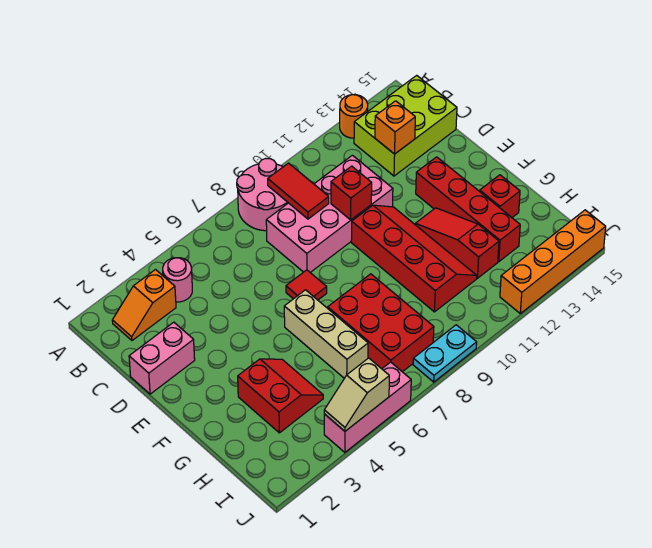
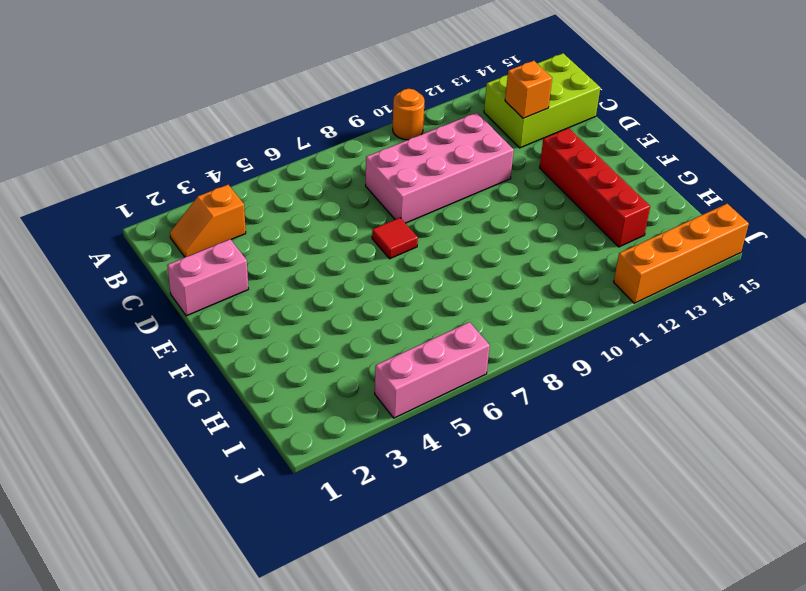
orange round brick A10 level 1 -> orange round brick A13 level 1
none -> pink round brick A8:B9 level 1
none -> pink round brick B4 level 1
none -> red slope E10:H11 level 1 top 10

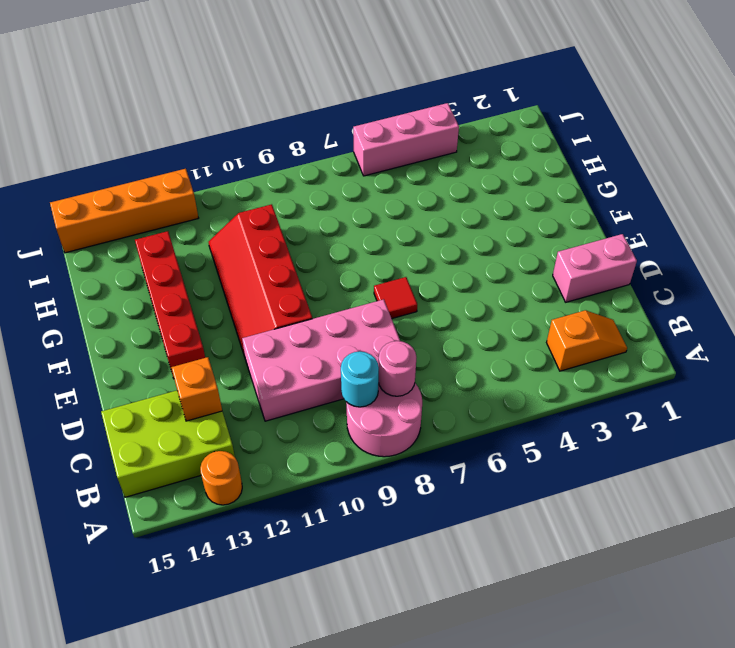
pink round brick B8 level 2 -> pink round brick B4 level 1
cyan round brick B9 level 2 -> red tile B9:C9 level 2
none -> tan brick F6:H6 level 1
none -> red slope F12:H12 level 1 top H
none -> red slope G3:H4 level 1 top 3

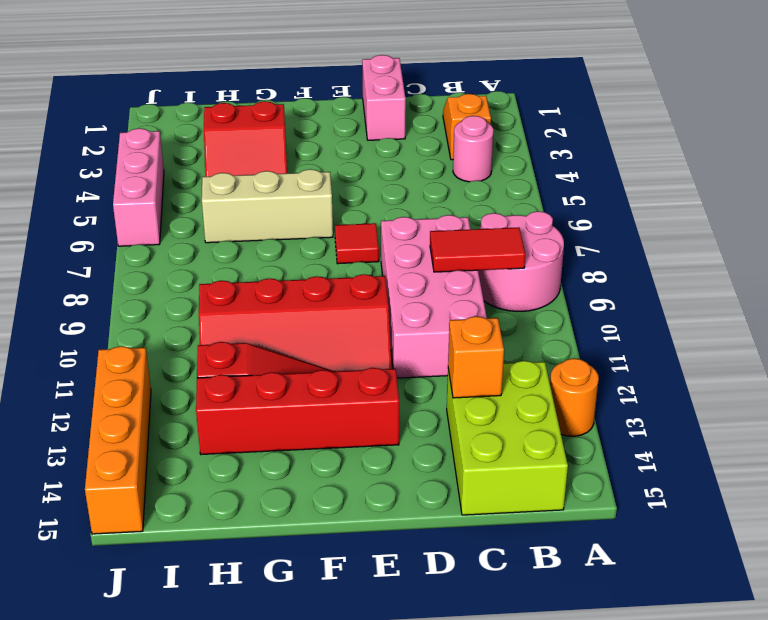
none -> red brick G7:I8 level 1
none -> red brick G14 level 1
none -> cyan plate J8:J9 level 1

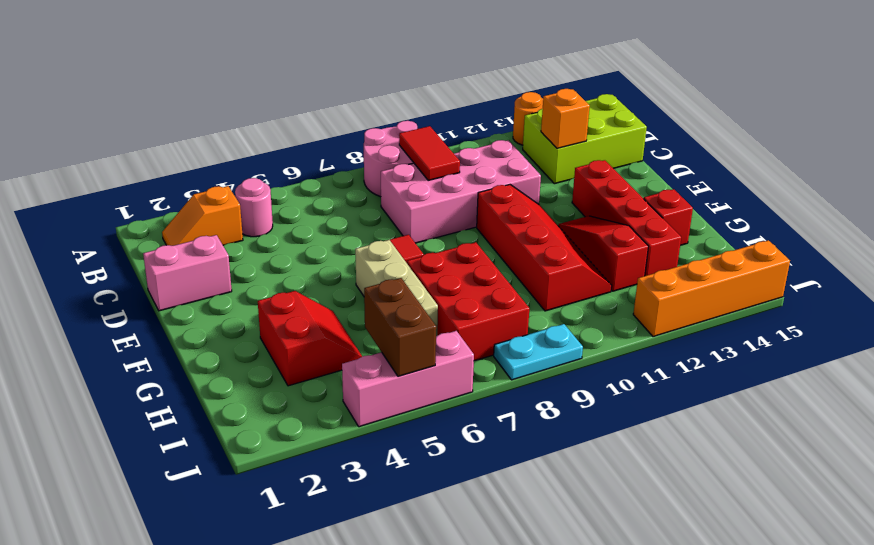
brown brick I5:J5 level 2 -> tan slope J4:J5 level 2 top 5
none -> red brick D10 level 2

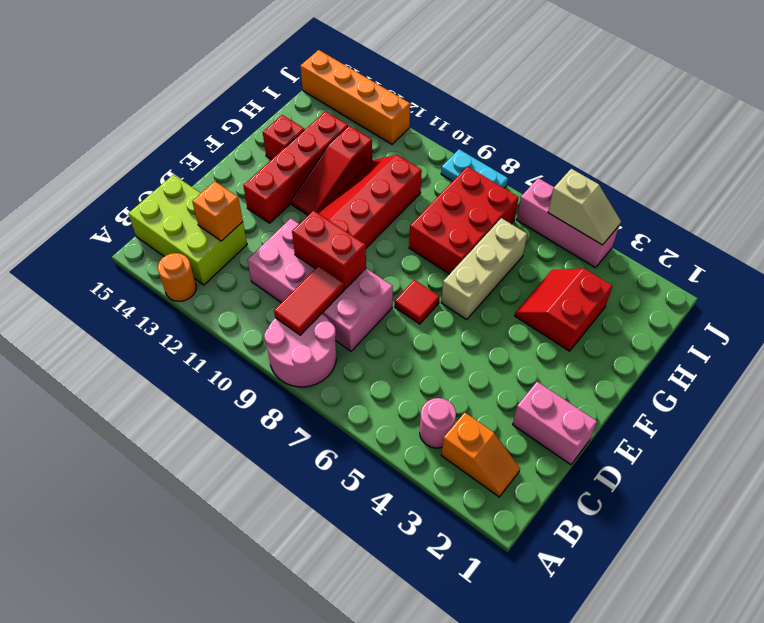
red brick D9:D10 level 2 -> red brick D10 level 2

